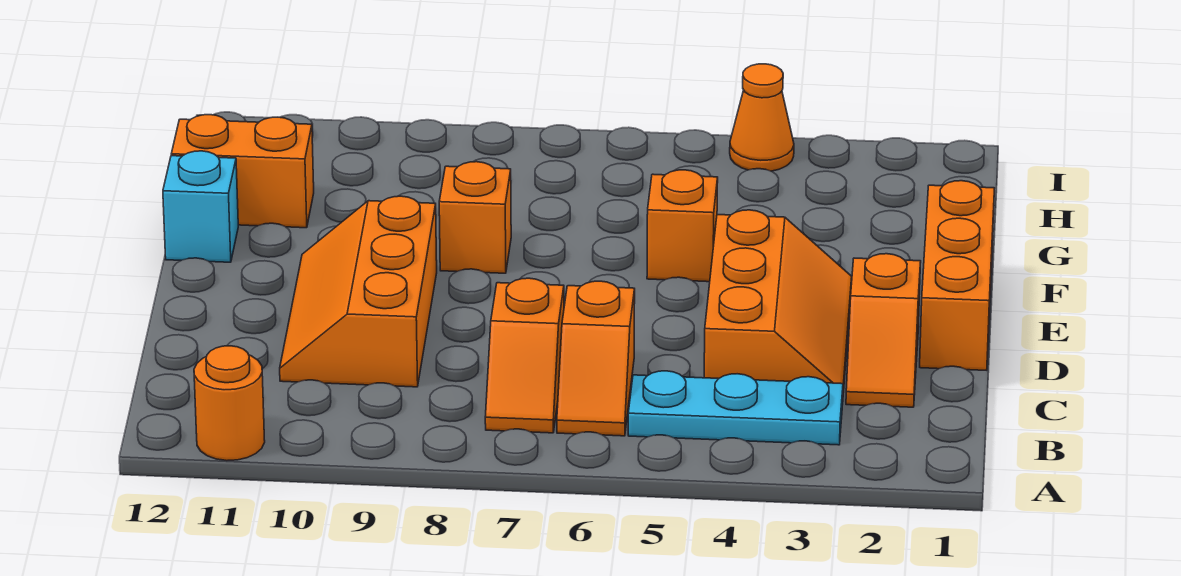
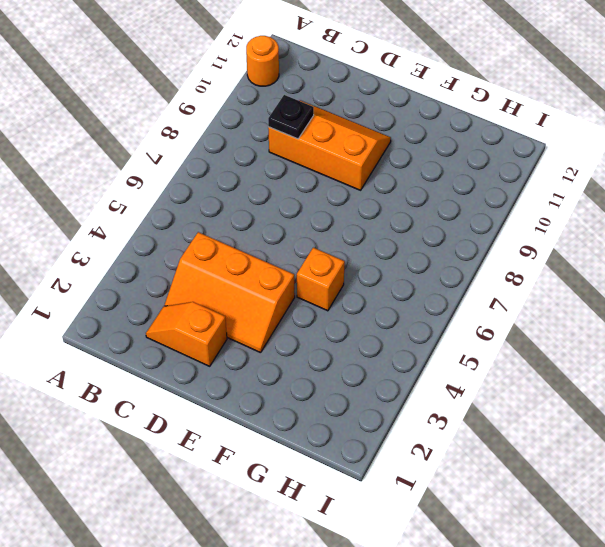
black plate C9 level 2 -> none
none -> cyan plate B3:B5 level 1
none -> orange slope B6:C6 level 1 top C
none -> orange slope B7:C7 level 1 top C

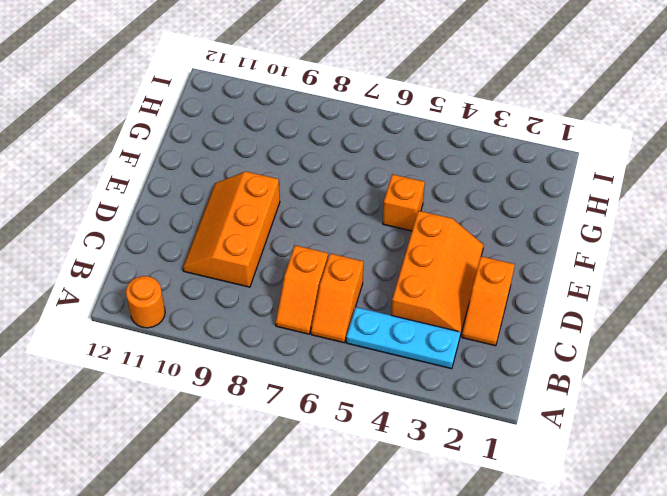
none -> orange brick D1:F1 level 1
none -> orange brick F8 level 1
none -> cyan brick F12 level 1

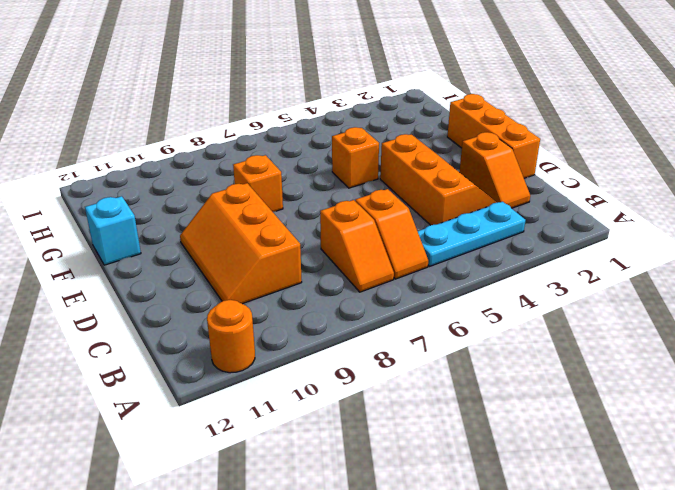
none -> orange brick G11:G12 level 1
none -> orange cone I4 level 1

